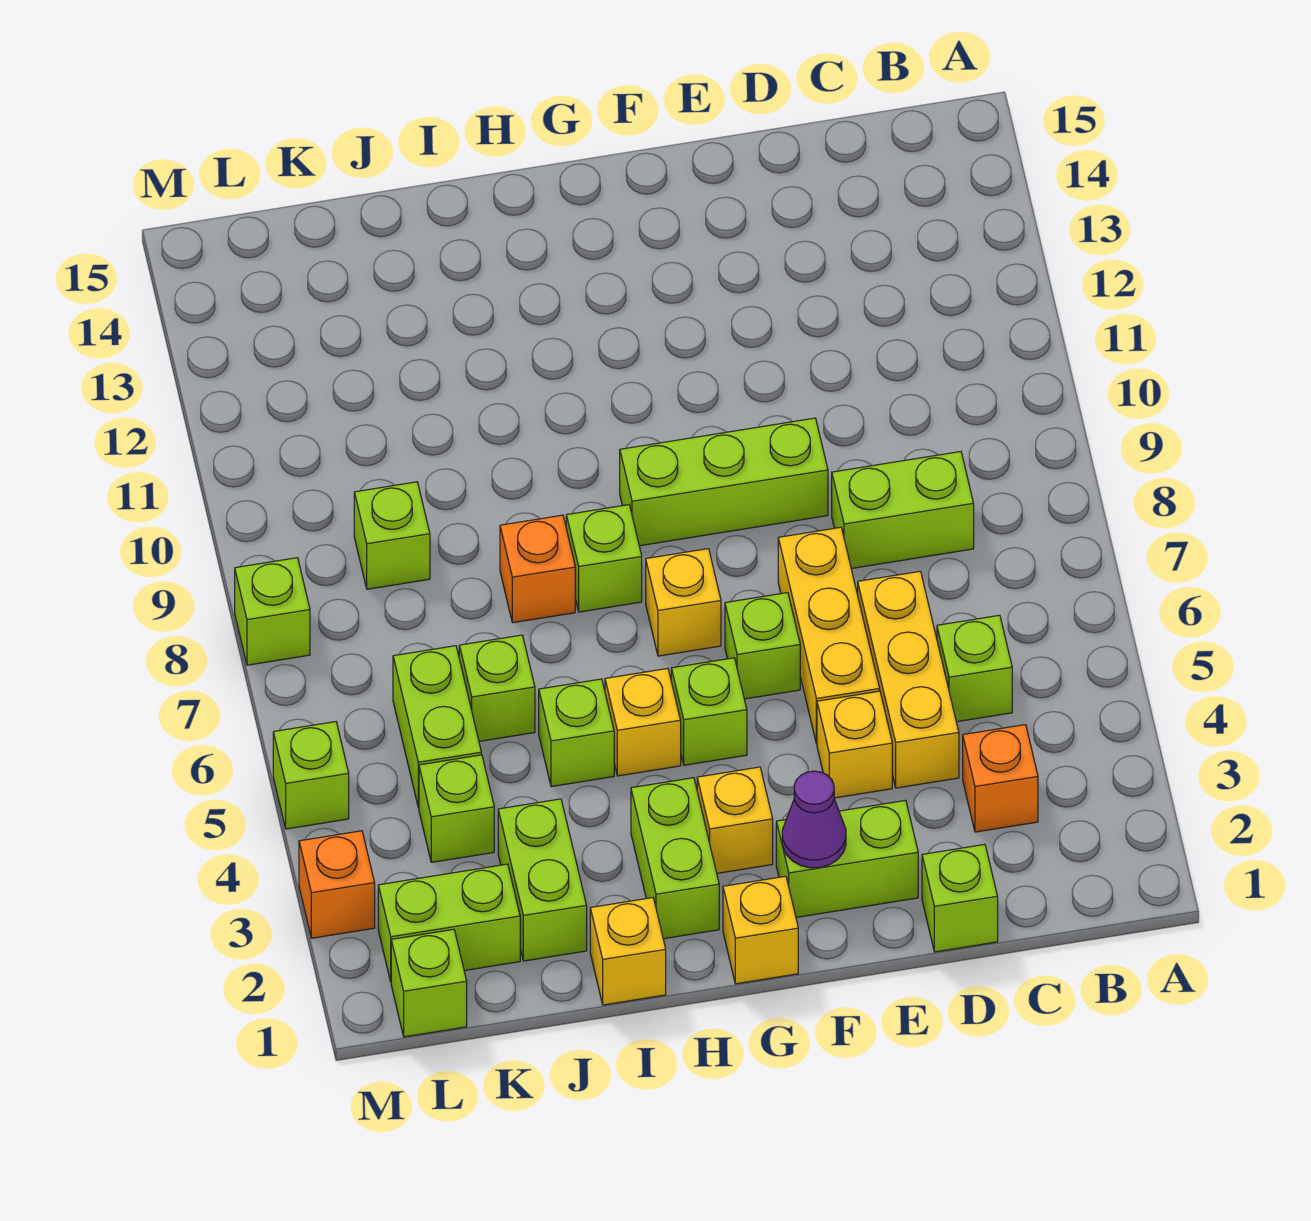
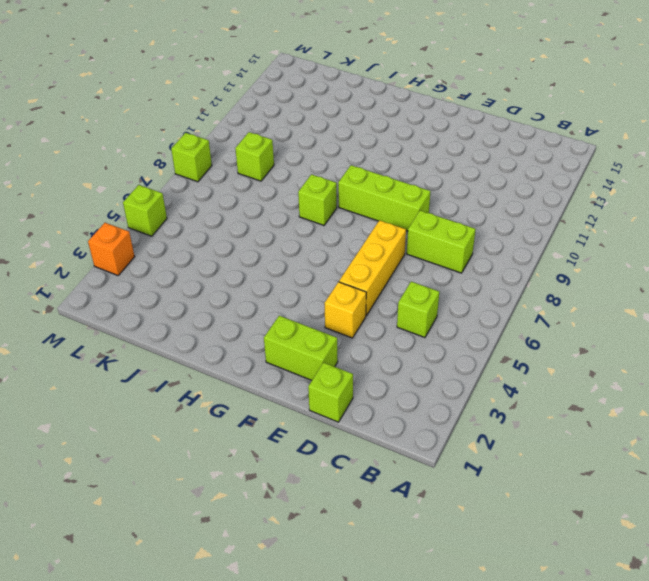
none -> orange brick C3 level 1
none -> yellow brick D4:D6 level 1
none -> lime brick F6 level 1
none -> yellow brick G1 level 1

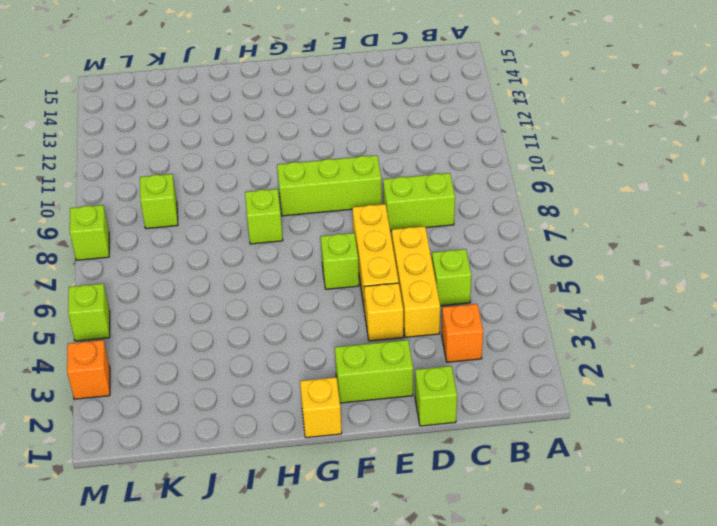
none -> yellow brick G3 level 1
none -> lime brick G5 level 1
none -> yellow brick G7 level 1
none -> lime brick H2:H3 level 1

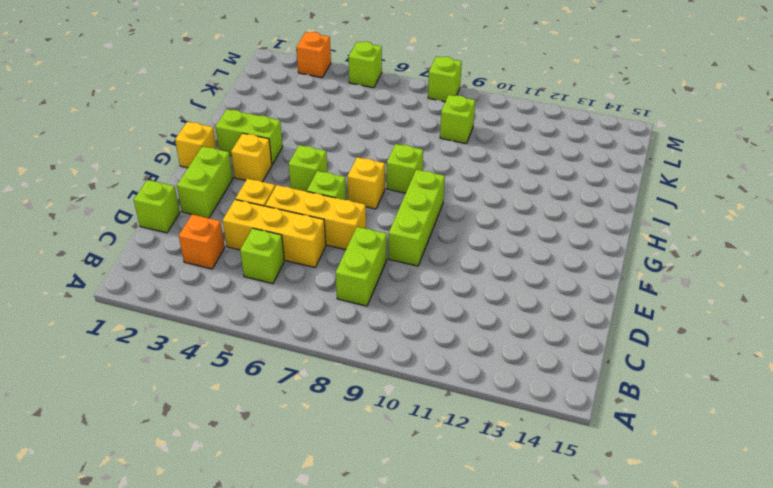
none -> yellow brick H5 level 1
none -> yellow brick I1 level 1
none -> lime brick I5 level 1
none -> orange brick I8 level 1

